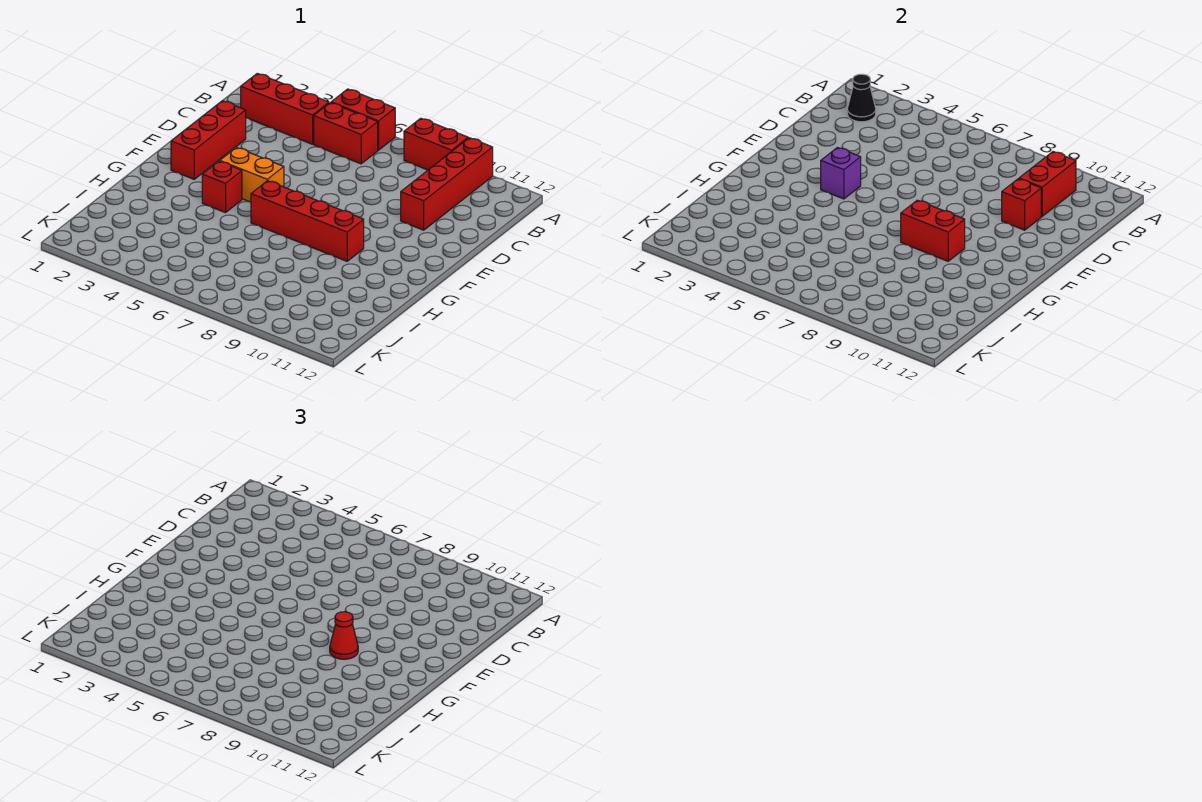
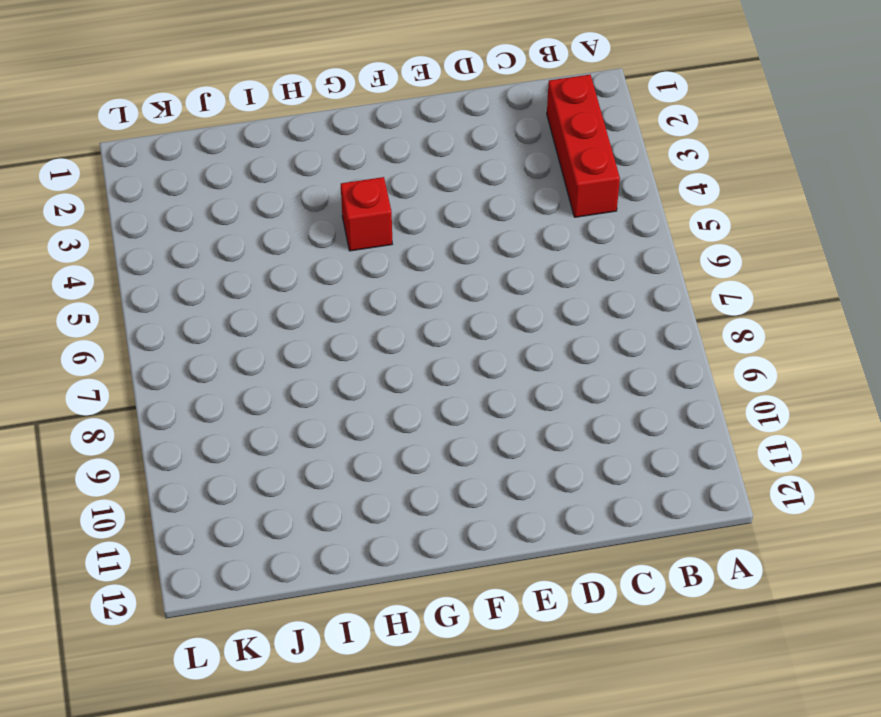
none -> red brick A5:A6 level 1
none -> red brick A8:A9 level 1
none -> red brick A10:D10 level 1

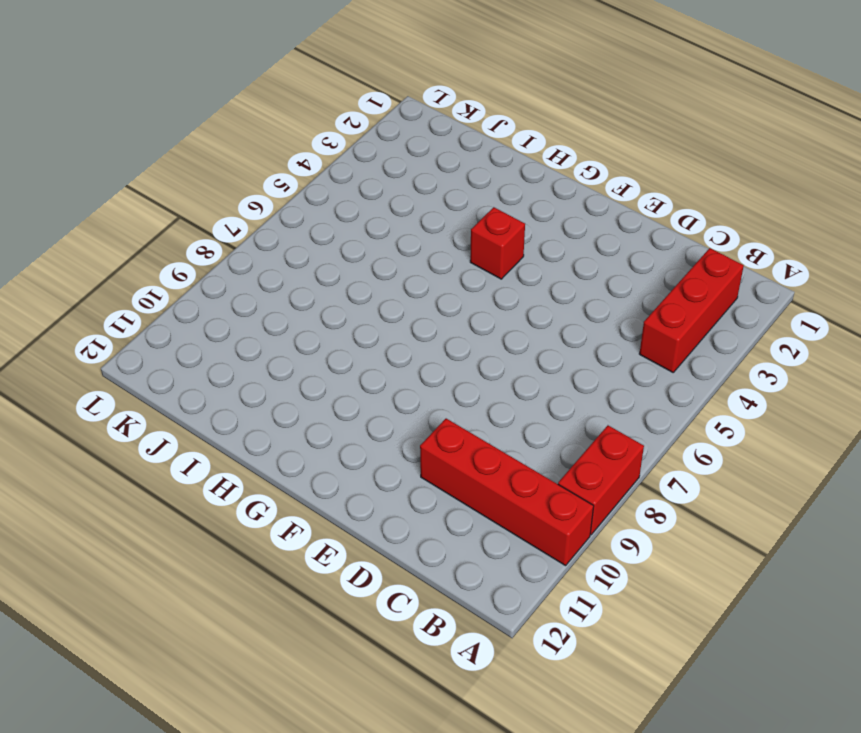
none -> red brick A5:A6 level 1
none -> red brick B5:B6 level 1
none -> red brick D2:F2 level 1

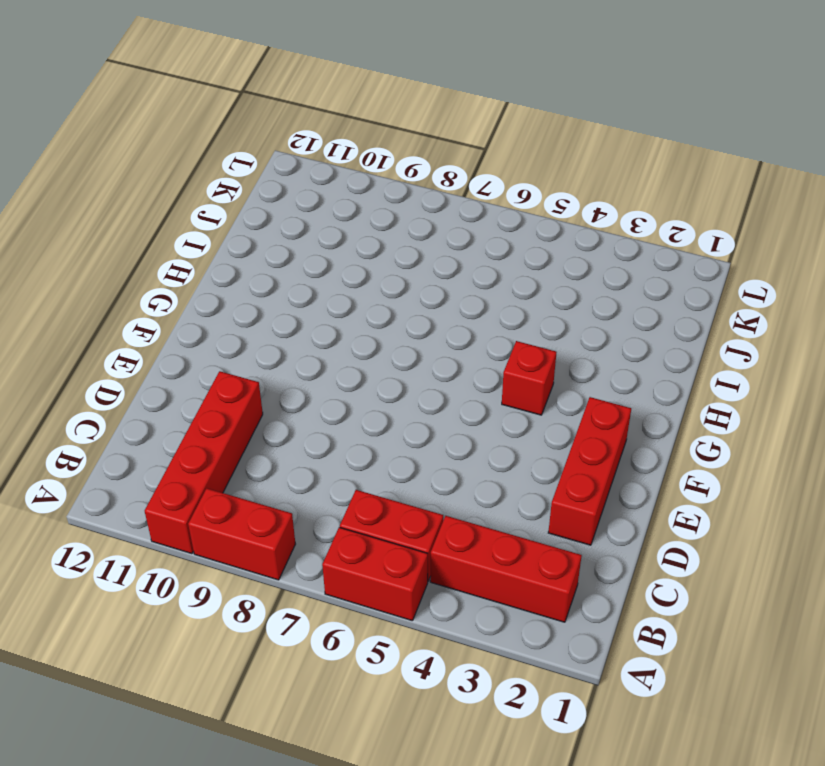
none -> orange brick F4:F5 level 1
none -> red brick G6:G9 level 1
none -> black cone B2 level 2

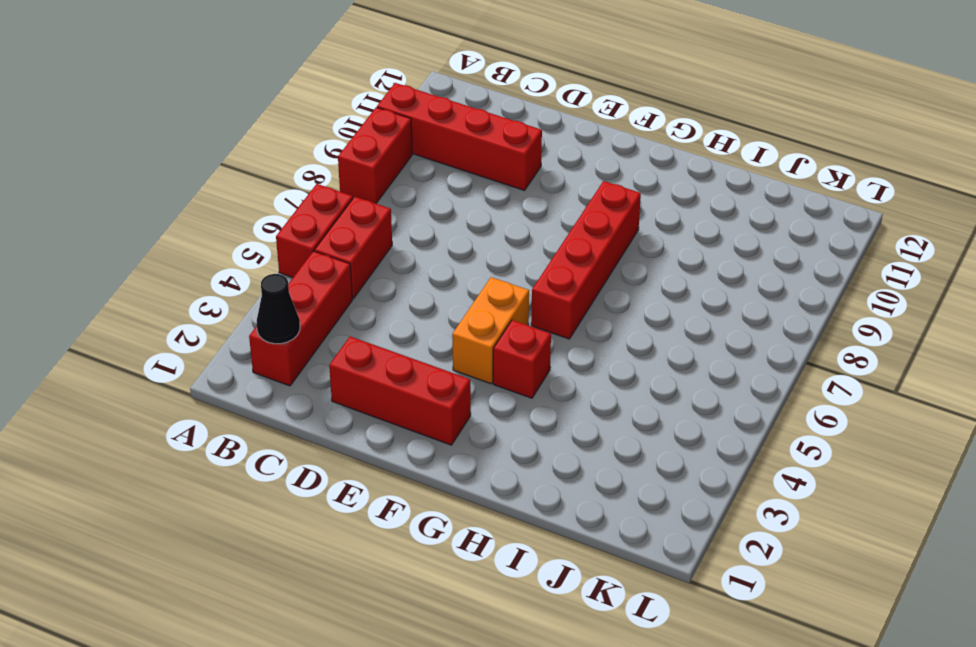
none -> red brick B10:C10 level 2
none -> red brick D10 level 2
none -> purple brick F4 level 2

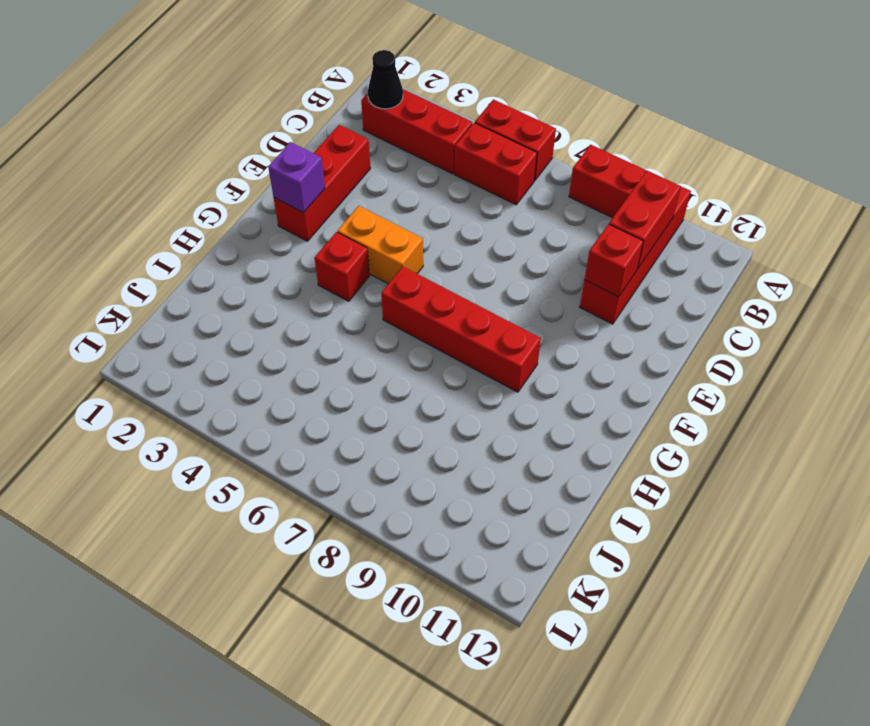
purple brick F2 level 2 -> purple brick F4 level 2
none -> red brick G8:G9 level 2
none -> red cone G9 level 3

